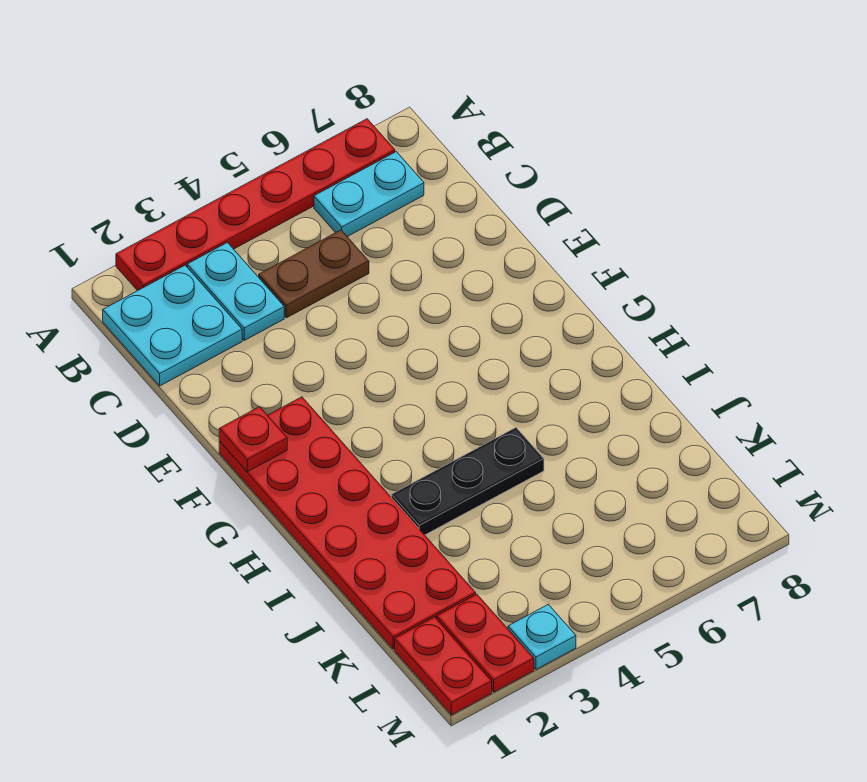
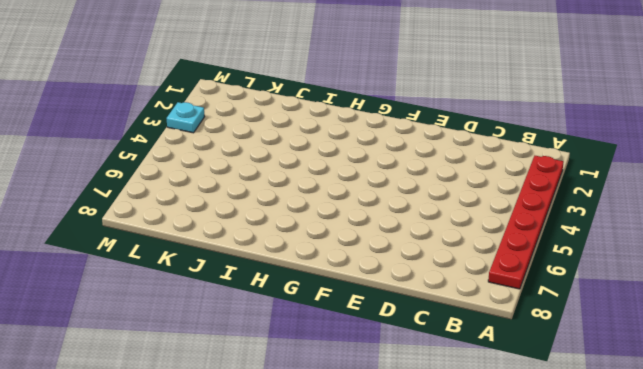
none -> cyan plate B1:C2 level 1
none -> cyan plate B3:C3 level 1

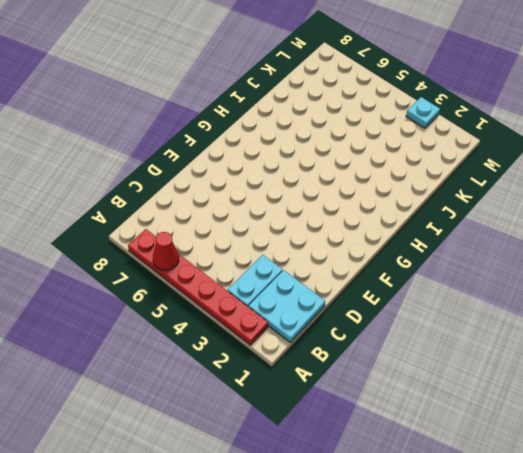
red cone A6 level 2 -> none
none -> cyan plate B6:B7 level 1
none -> brown plate C4:C5 level 1

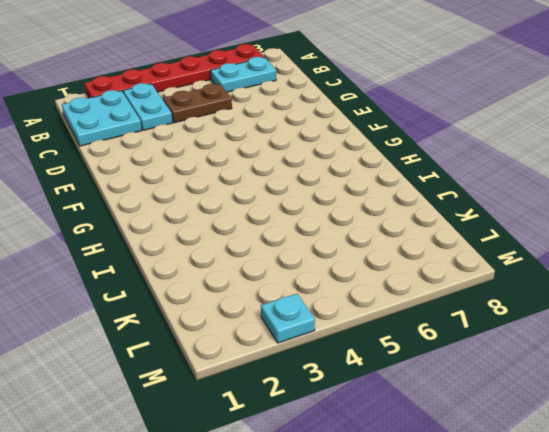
none -> red plate F1:K2 level 1
none -> black plate I3:I5 level 1

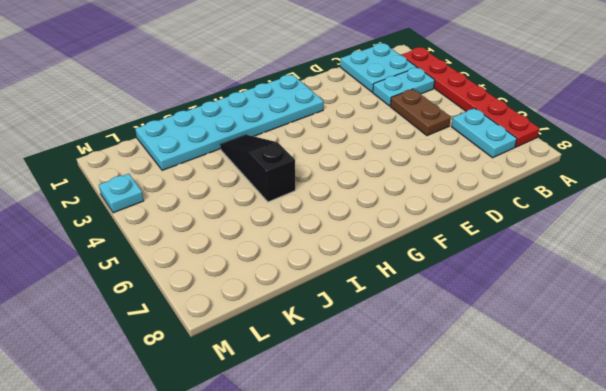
cyan plate F1:K2 level 1 -> red plate F1:K2 level 1
black slope I3:I5 level 1 top 5 -> black plate I3:I5 level 1
none -> red plate L1:M1 level 1
none -> red plate L2:M2 level 1

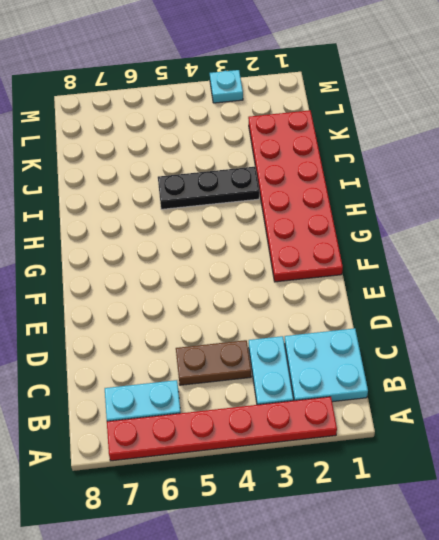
none -> red plate L1:M1 level 1
none -> red plate L2:M2 level 1

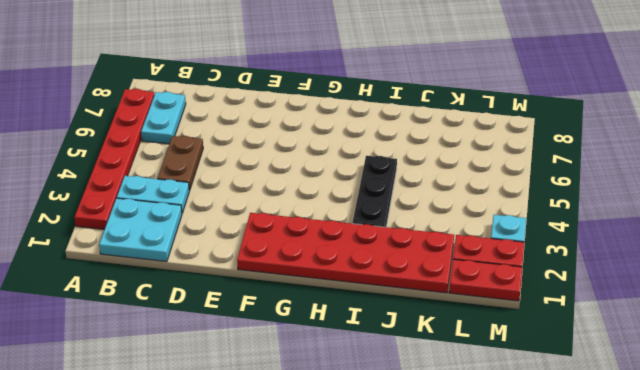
none -> red plate F1 level 2

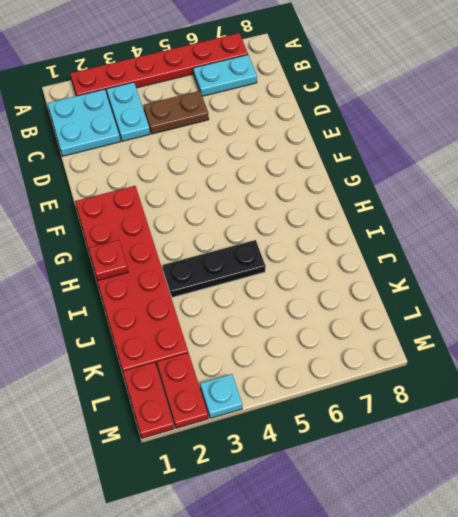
red plate H1 level 2 -> red plate F1 level 2

